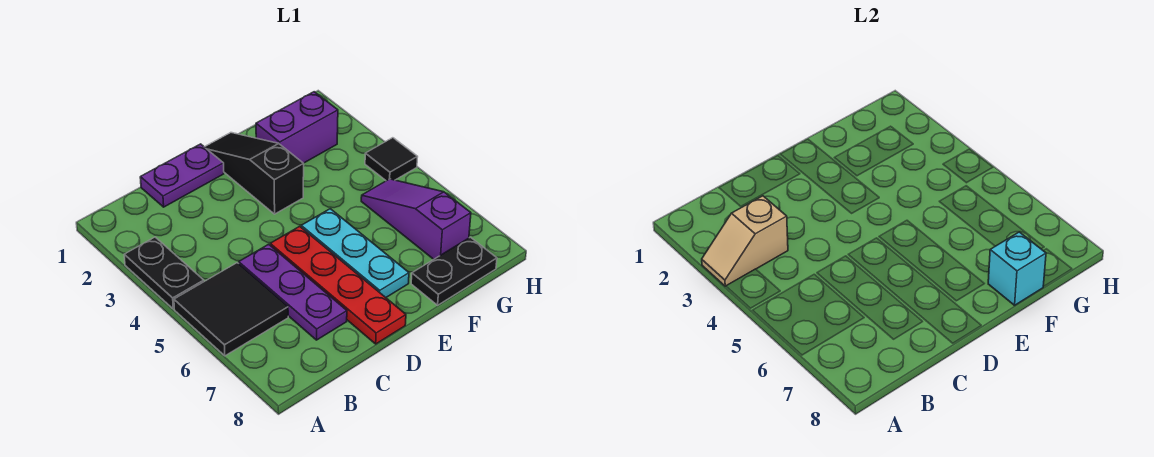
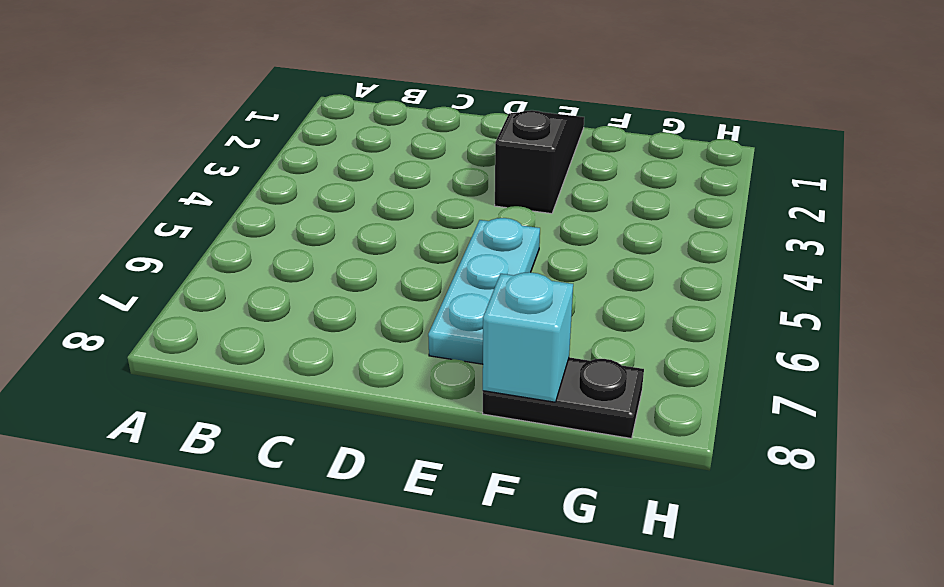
none -> black plate A3:A4 level 1
none -> black tile A5:B6 level 1
none -> purple plate C1:D1 level 1

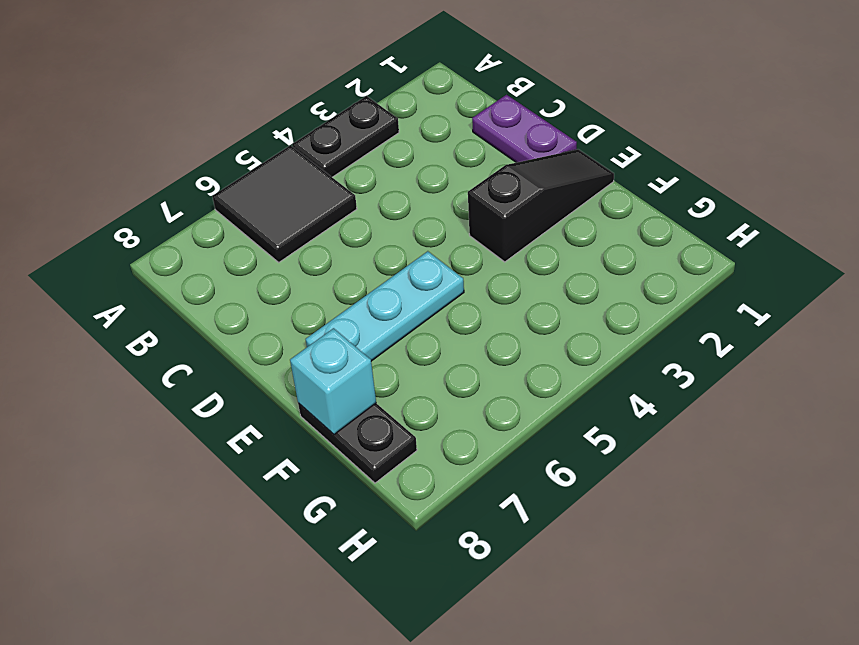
none -> purple plate C5:C7 level 1
none -> red plate D5:D8 level 1
none -> purple brick F2:G2 level 1

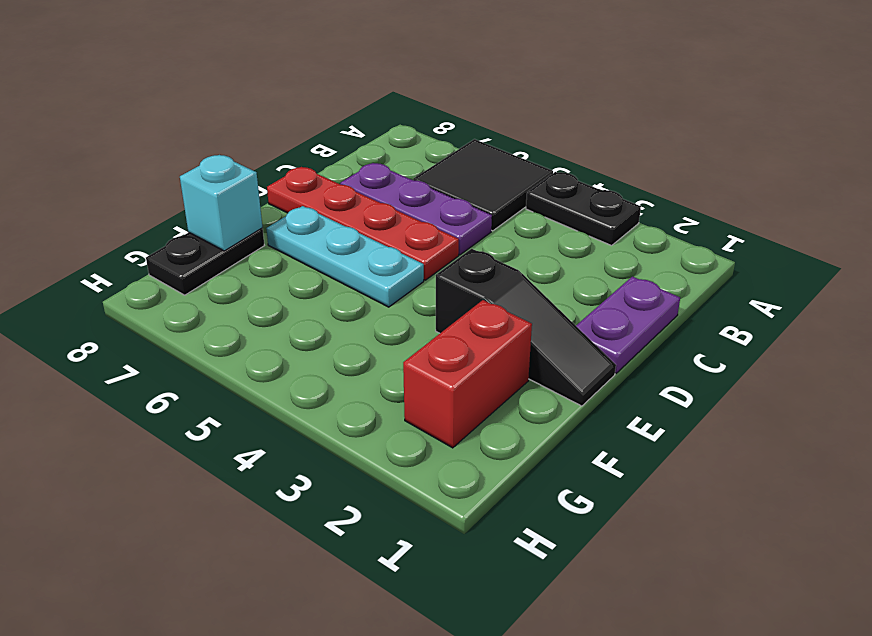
red brick F2:G2 level 1 -> purple brick F2:G2 level 1
none -> purple slope G5:G7 level 1 top 7
none -> black tile H4 level 1
none -> tan slope A3:B3 level 2 top B

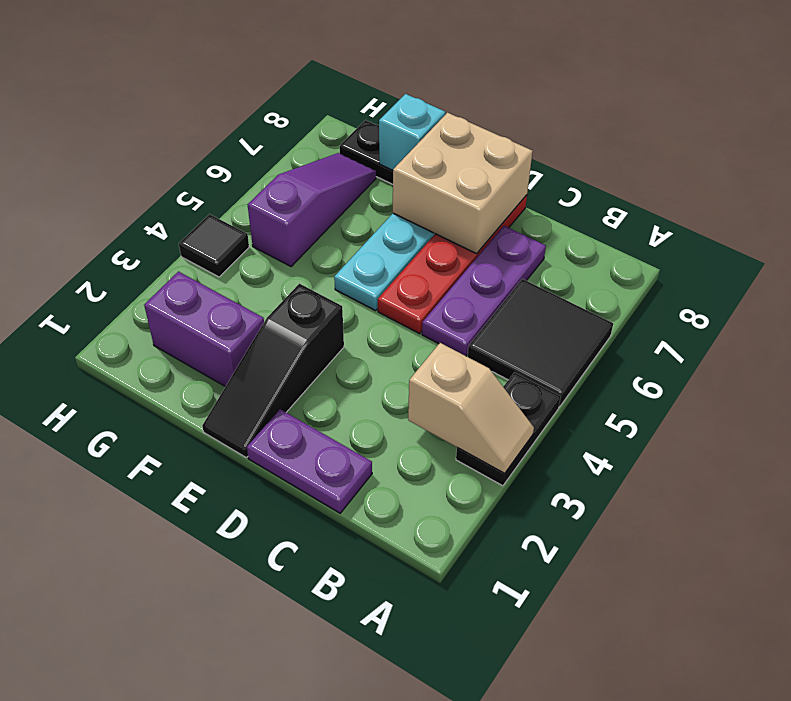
tan brick D7:E8 level 2 -> none
purple slope G5:G7 level 1 top 5 -> purple slope G5:G7 level 1 top 7

